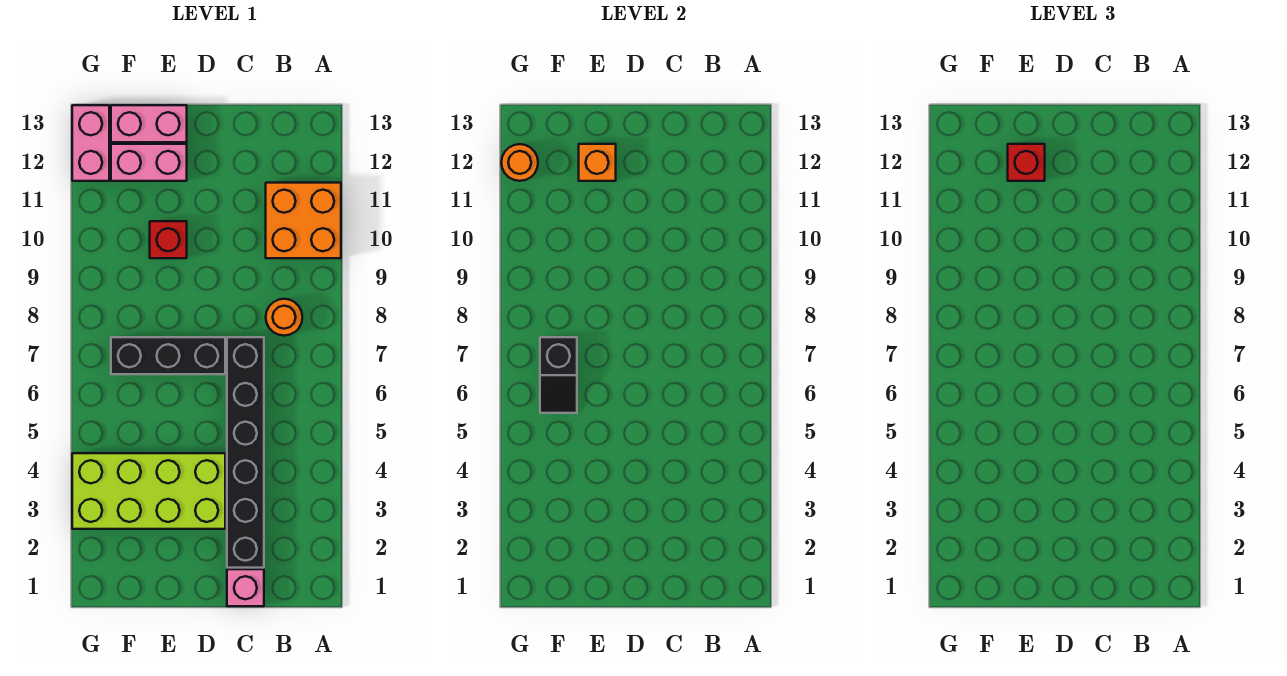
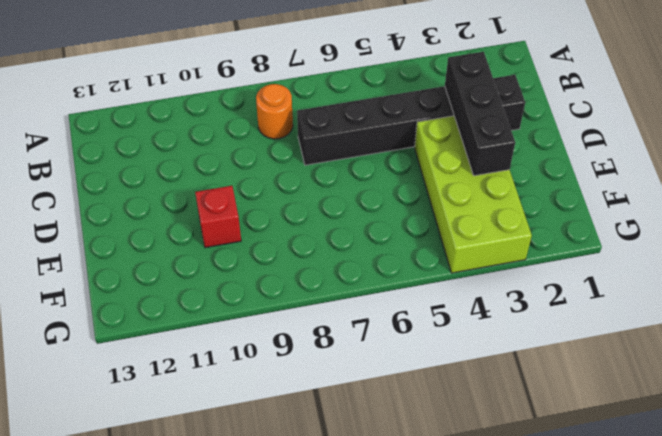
black brick C3:E3 level 2 -> black brick D7:F7 level 1
none -> orange brick A10:B11 level 1
none -> pink brick C1 level 1
none -> pink brick E12:F12 level 1

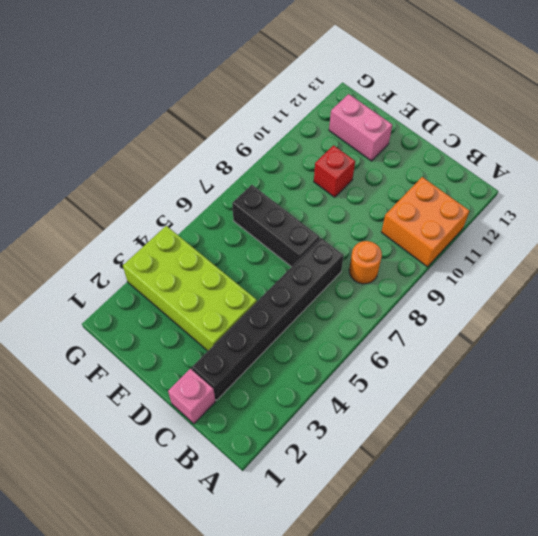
none -> pink brick E13:F13 level 1
none -> pink brick G12:G13 level 1
none -> orange brick E12 level 2

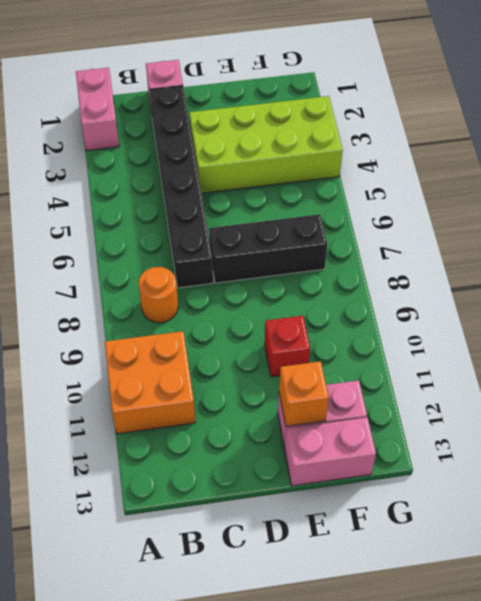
pink brick A1:A2 level 1 -> pink brick G12:G13 level 1
none -> black slope F6:F7 level 2 top 7
none -> orange round brick G12 level 2
none -> red brick E12 level 3

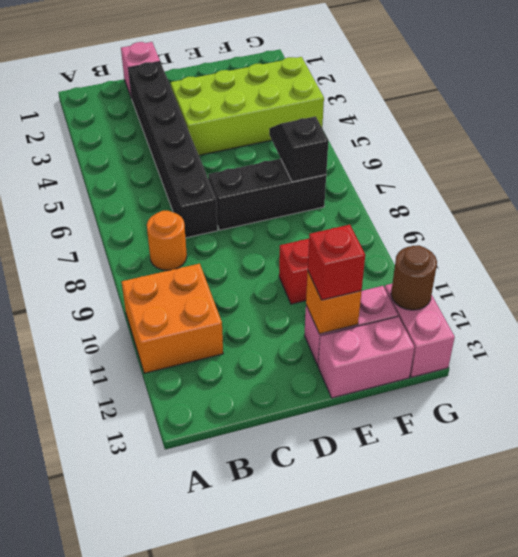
brown round brick G12 level 2 -> orange round brick G12 level 2

